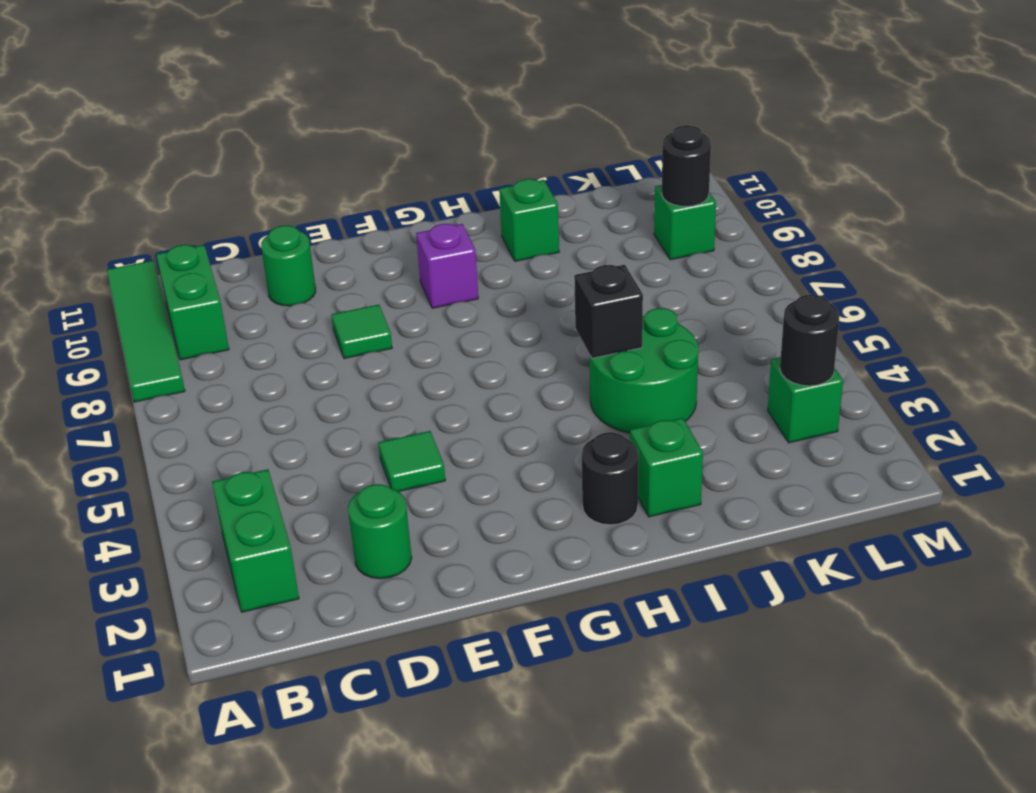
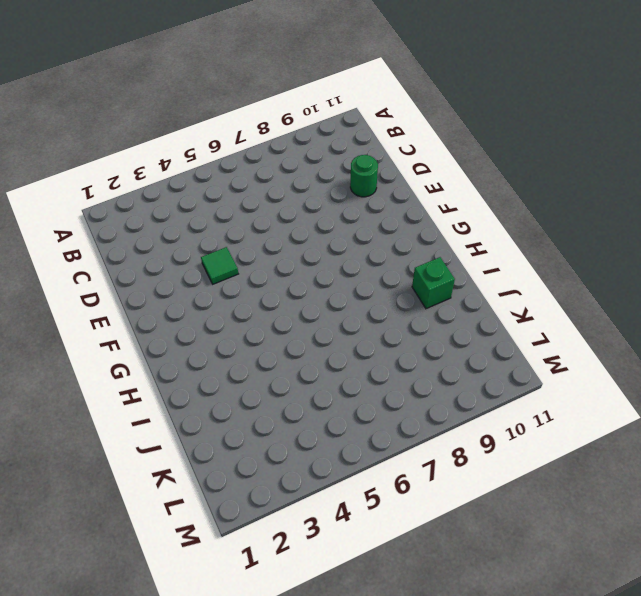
none -> green tile A8:A11 level 1
none -> green brick B2:B3 level 1
none -> green brick B9:B10 level 1

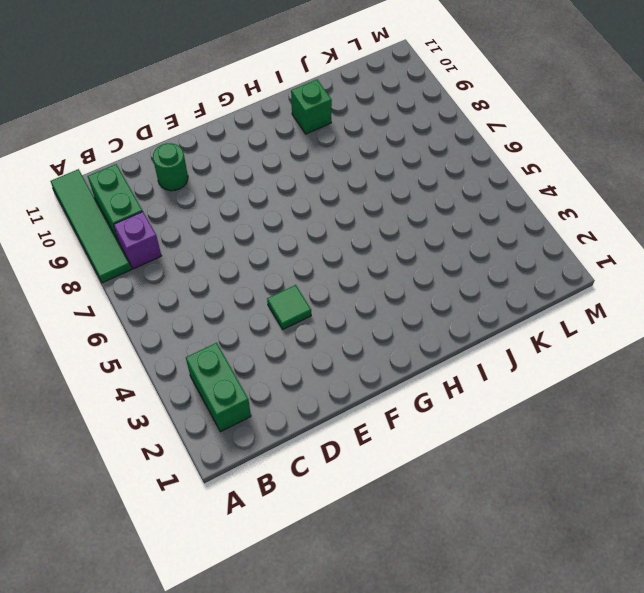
purple brick B8 level 1 -> purple brick G9 level 1
none -> green round brick D2 level 1
none -> green tile E8 level 1
none -> black round brick H2 level 1

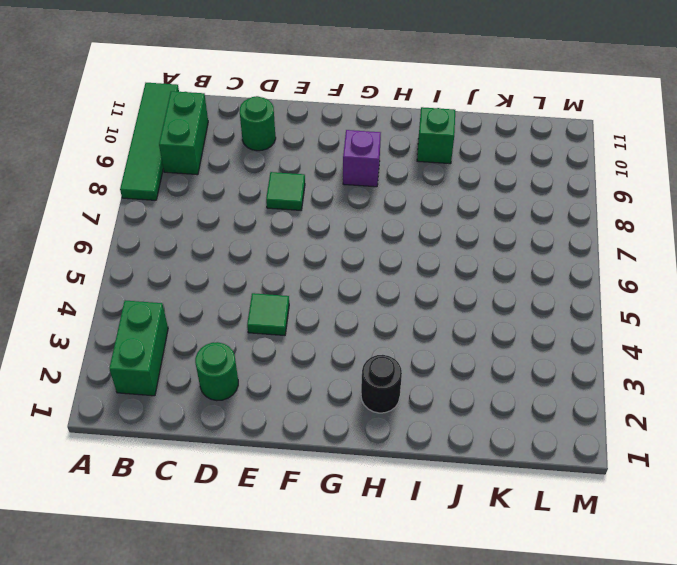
none -> green brick I2 level 1
none -> green round brick I4:J5 level 1
none -> green brick L3 level 1

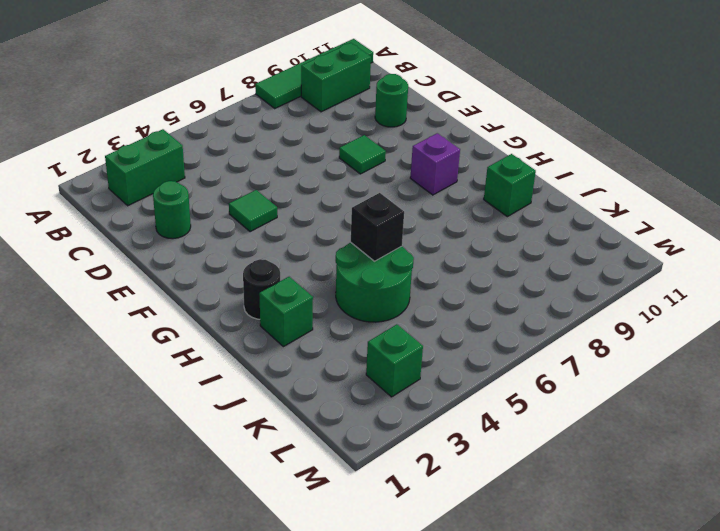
none -> green brick L9 level 1
none -> black round brick L3 level 2
none -> black round brick L9 level 2

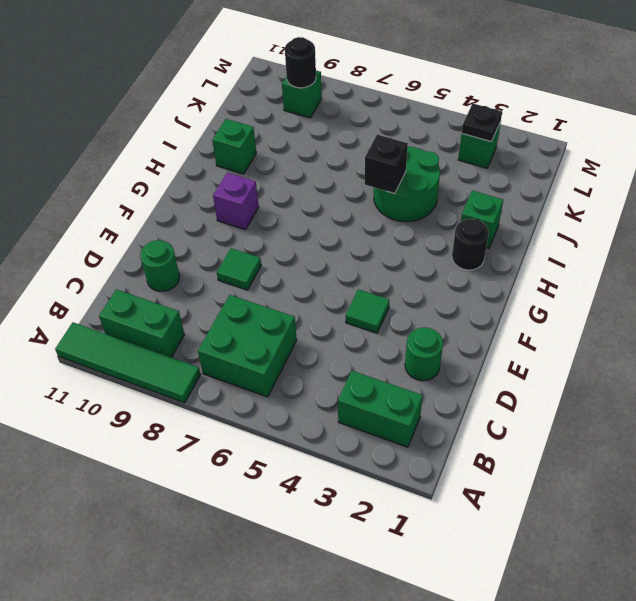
green brick B6:C7 level 1 -> none
black plate L3 level 2 -> black round brick L3 level 2

